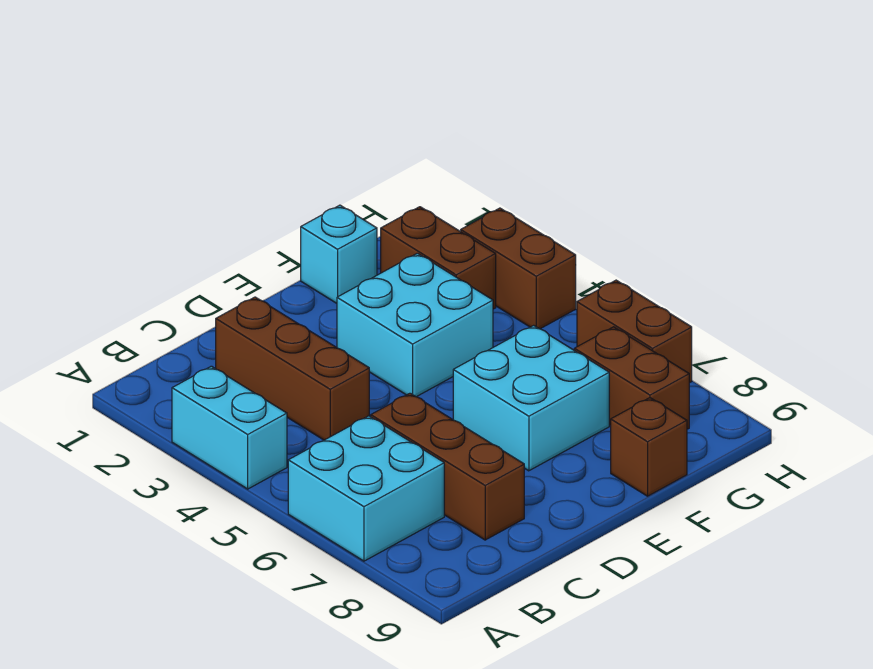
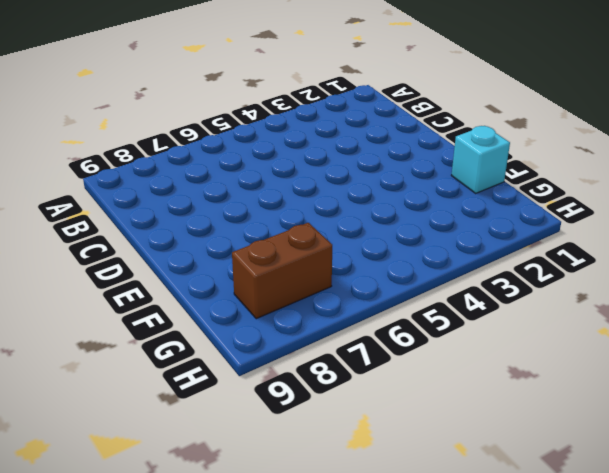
none -> cyan brick A3:A4 level 1
none -> cyan brick A6:B7 level 1
none -> brown brick C2:C4 level 1

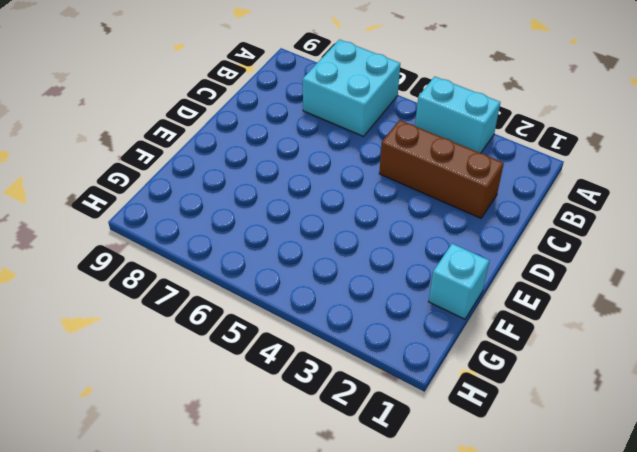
none -> brown brick C6:C8 level 1
none -> cyan brick E3:F4 level 1
none -> cyan brick E6:F7 level 1

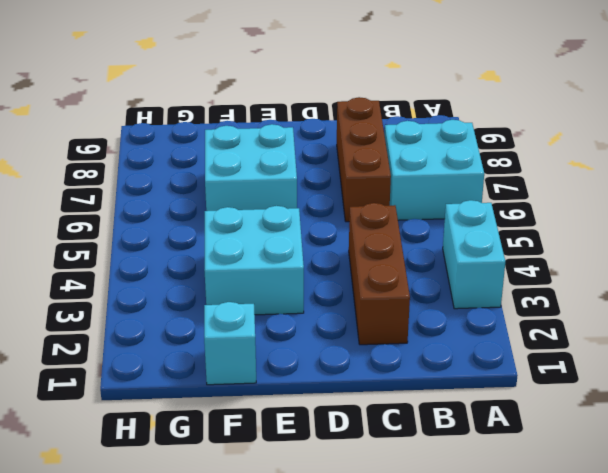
none -> brown brick F9 level 1
none -> brown brick G2:G3 level 1
none -> brown brick G7:G8 level 1

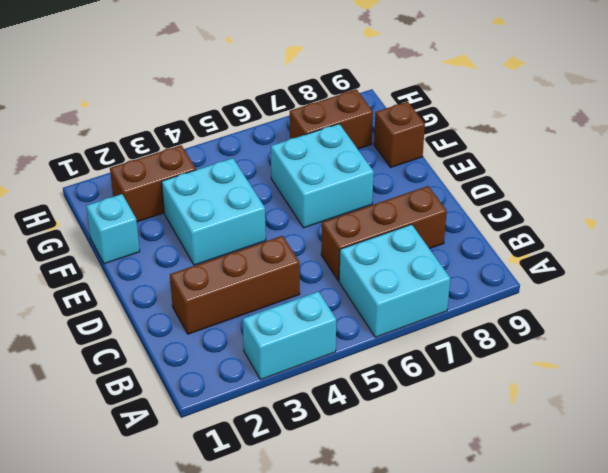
none -> brown brick H3:H4 level 1
none -> brown brick H6:H7 level 1

